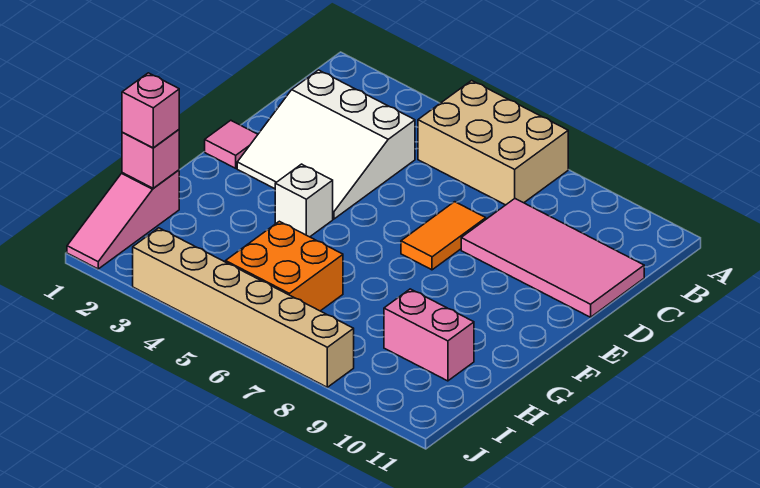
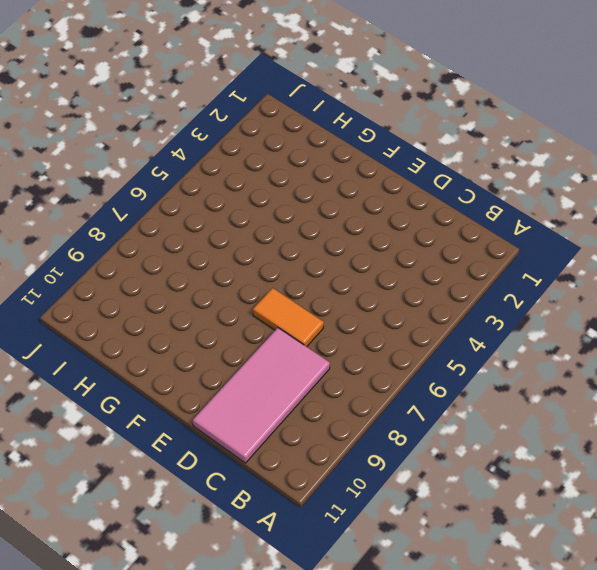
none -> tan brick A5:B7 level 1
none -> white slope C2:E4 level 1 top C
none -> pink tile E1 level 1

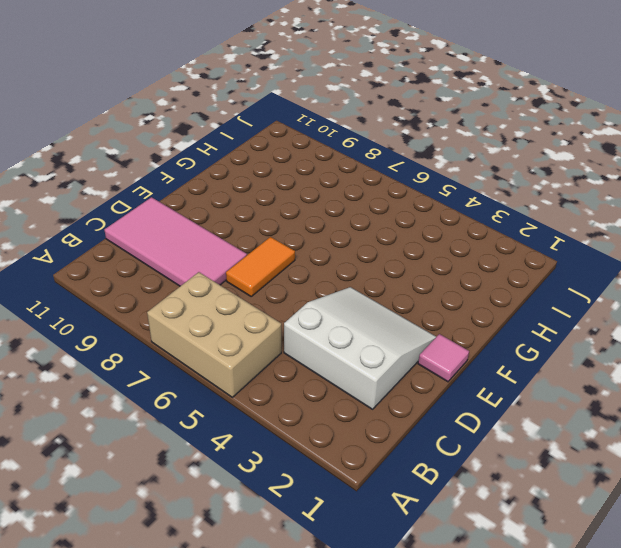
none -> white brick F4 level 1
none -> pink slope H1:J1 level 1 top H
none -> orange brick H5:I6 level 1

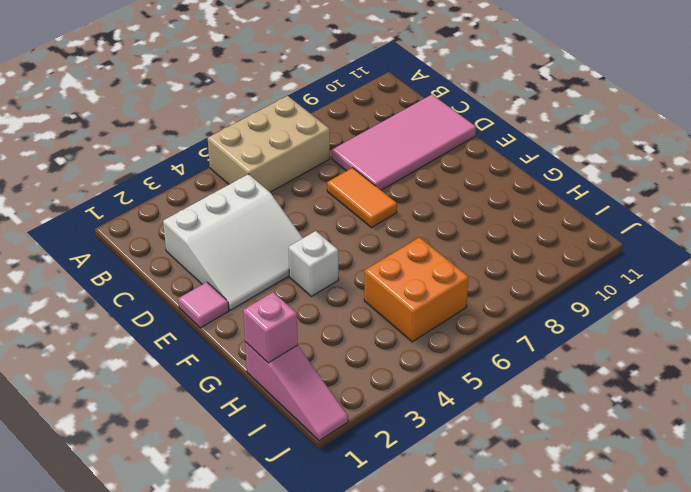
none -> pink brick H9:H10 level 1
none -> tan brick J3:J8 level 1
none -> pink brick H1 level 3

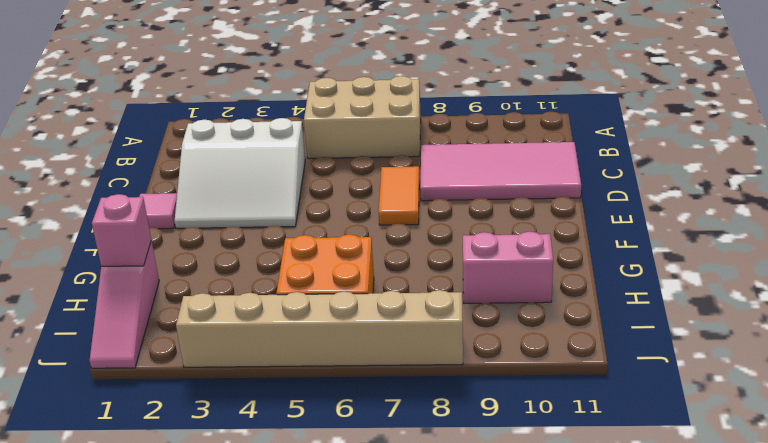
none -> white brick F4 level 1
none -> pink brick H1 level 3

